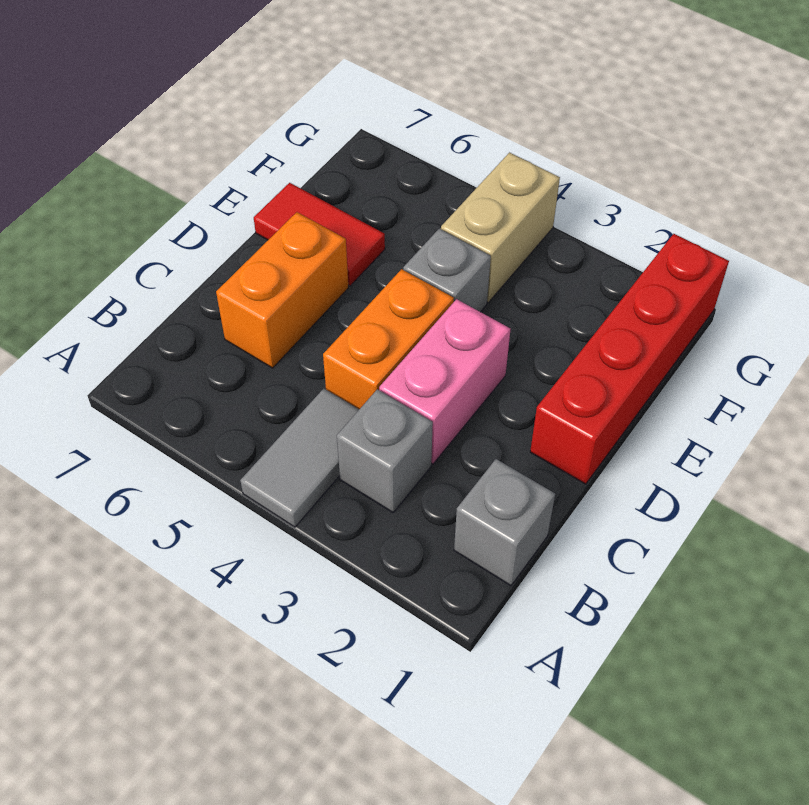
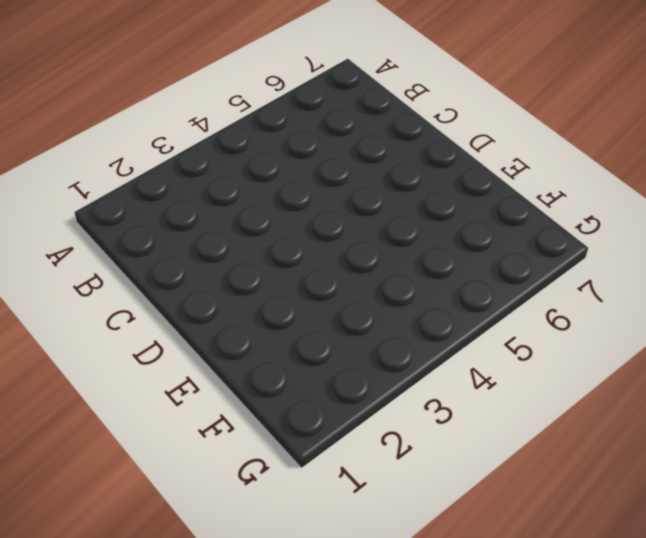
none -> grey tile A4:B4 level 1
none -> grey brick B1 level 1

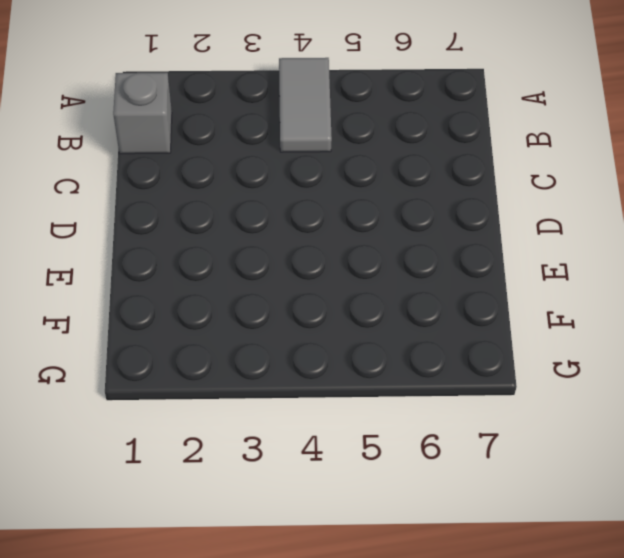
none -> grey brick B3 level 1
none -> pink brick C3:D3 level 1

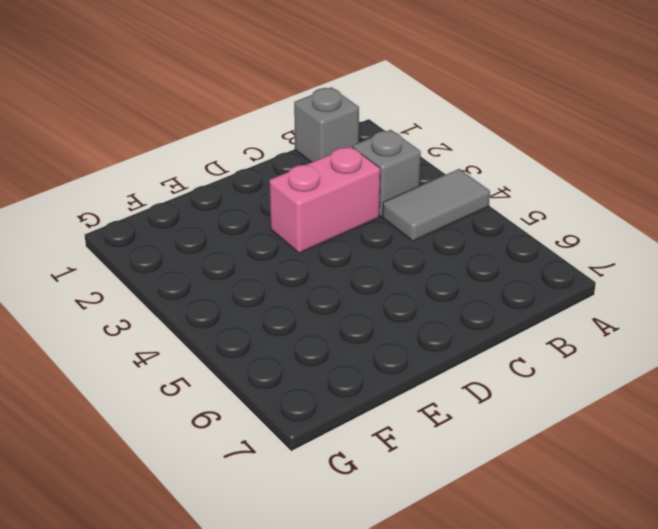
none -> orange brick C4:D4 level 1
none -> orange brick C6:D6 level 1

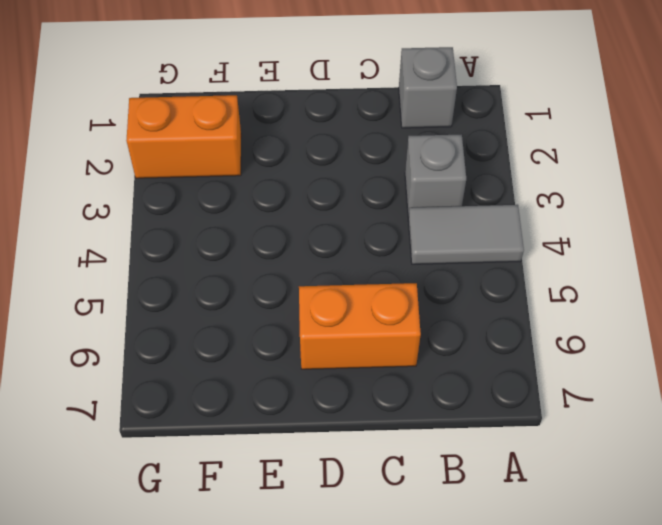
orange brick F2:G2 level 1 -> orange brick C4:D4 level 1
none -> pink brick C3:D3 level 1
none -> red brick D1:G1 level 1

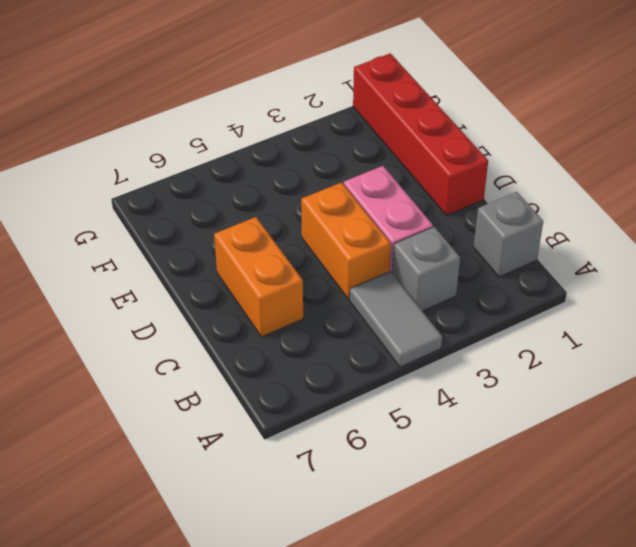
none -> grey brick E4 level 1
none -> red tile E6:E7 level 1

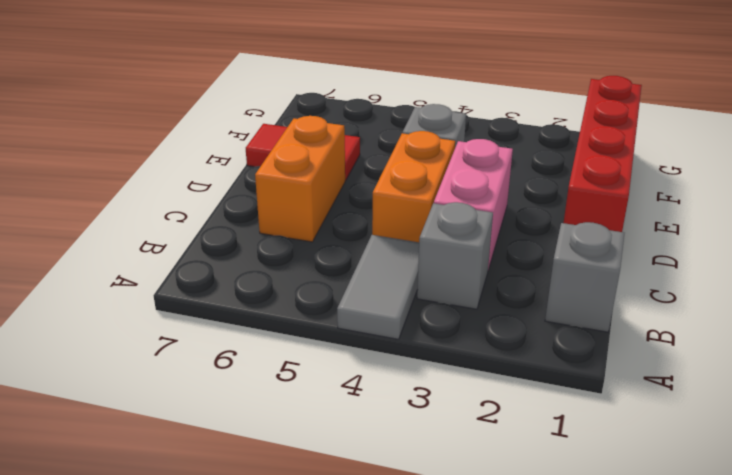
none -> tan brick F4:G4 level 1

